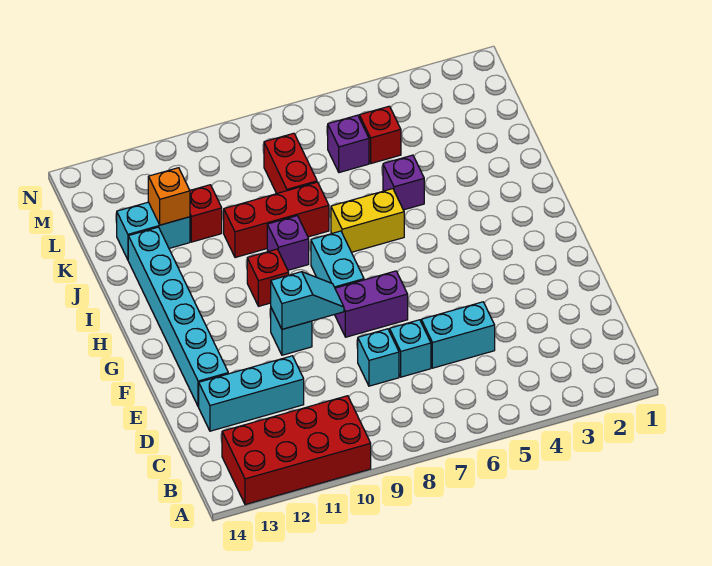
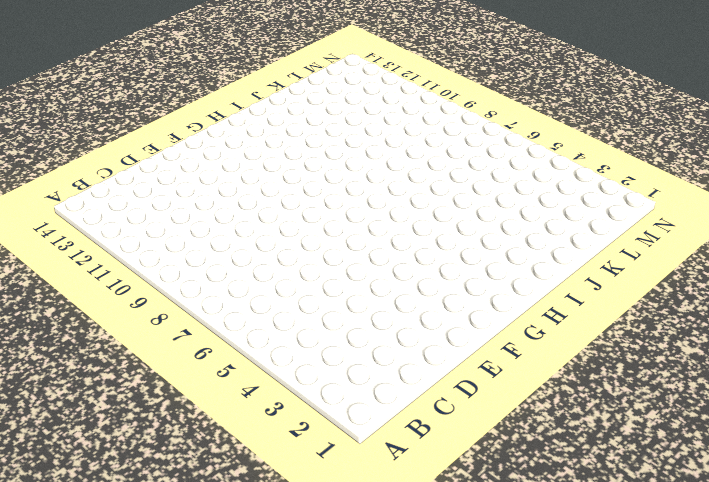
none -> red brick A10:B13 level 1
none -> cyan brick D5:D6 level 1
none -> cyan brick D7 level 1

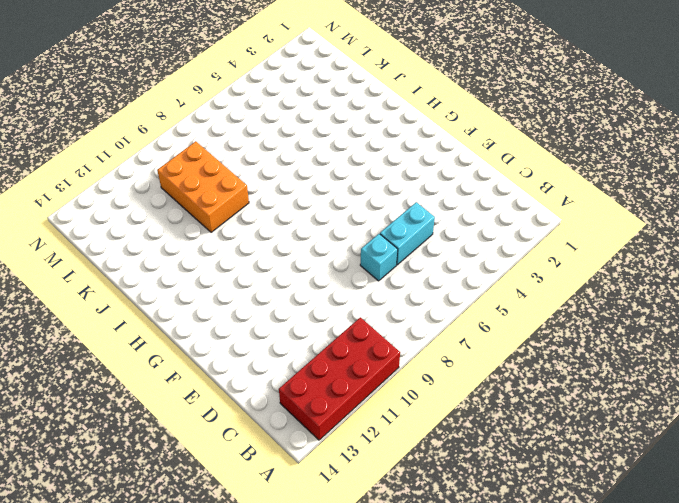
orange brick J9:L10 level 1 -> red brick J8:J10 level 1
none -> cyan brick D8 level 1
none -> cyan brick D11:D13 level 1
none -> cyan brick E13:J13 level 1

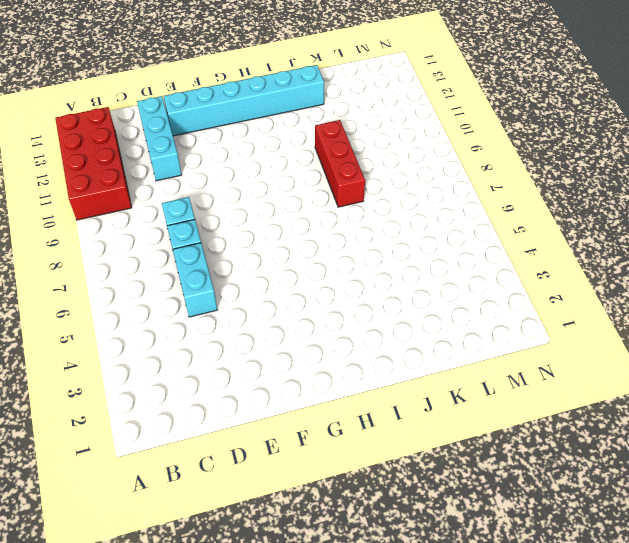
none -> purple brick F7:F8 level 1
none -> cyan brick F10 level 1
none -> cyan brick G8:H8 level 1

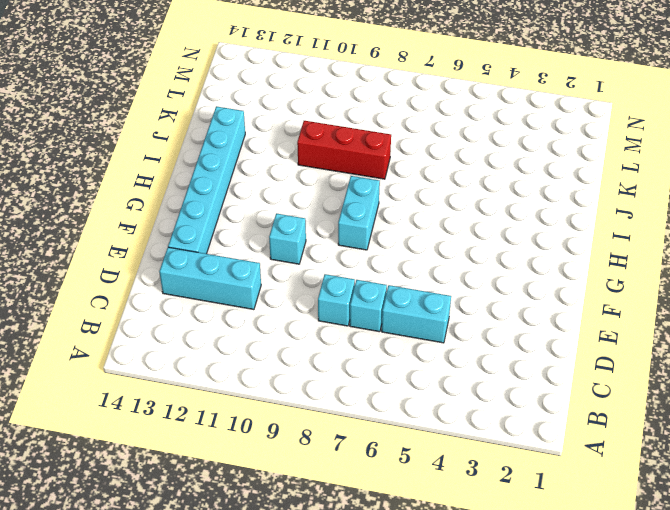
none -> red brick A10:B13 level 1
none -> purple brick F7:F8 level 1
none -> red brick H10 level 1

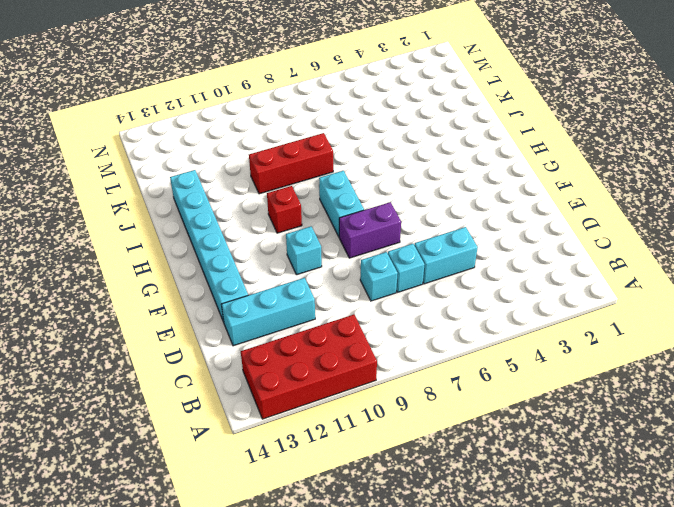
none -> yellow brick I6:I7 level 1
none -> purple brick I9 level 1
none -> purple brick J5 level 1

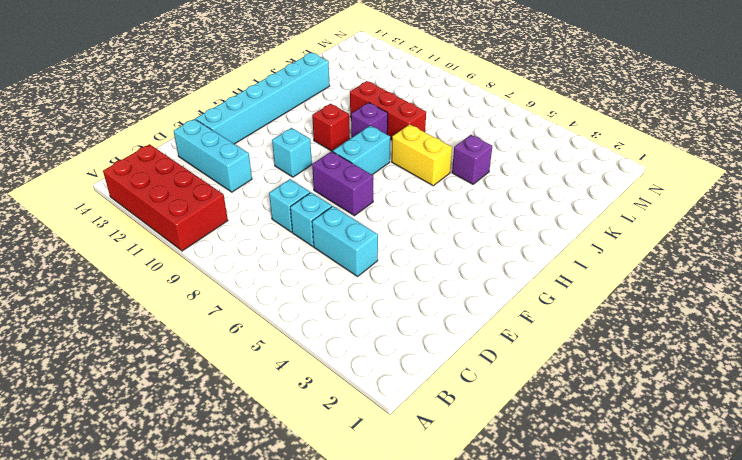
none -> red brick K8:L8 level 1
none -> red brick K11 level 1
none -> cyan brick K12:K13 level 1

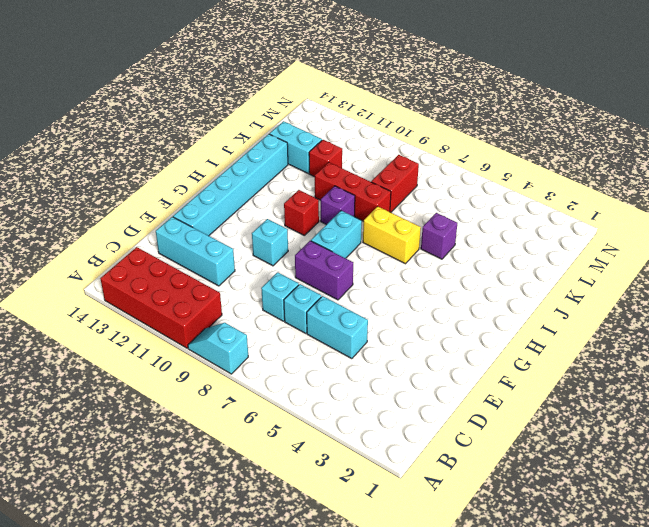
cyan slope A8:A9 level 1 top 8 -> cyan slope F9:F10 level 2 top 10
none -> red brick L5 level 1
none -> purple brick L6 level 1
none -> orange brick K12 level 2

